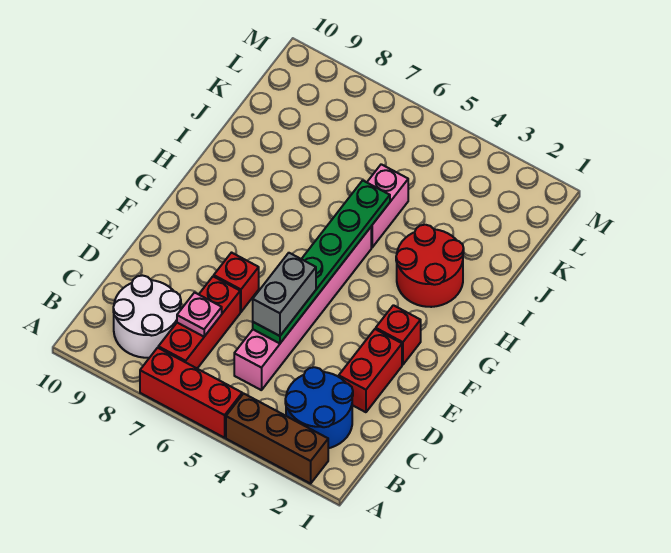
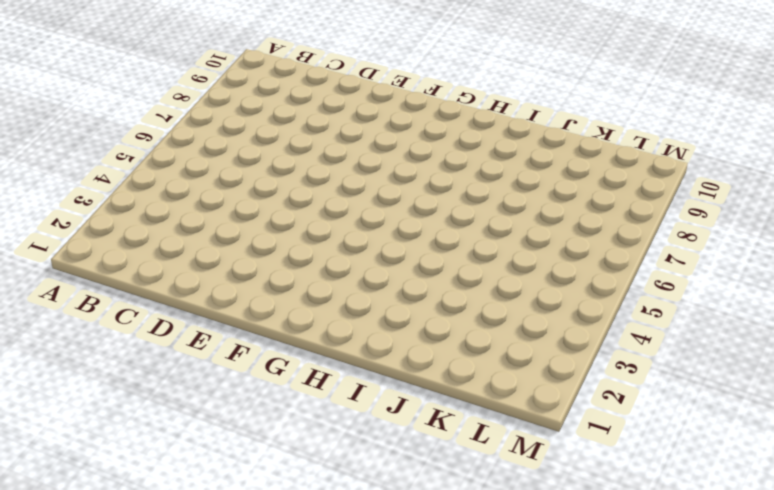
none -> brown brick A2:A4 level 1
none -> red brick A5:A7 level 1
none -> blue round brick B2:C3 level 1

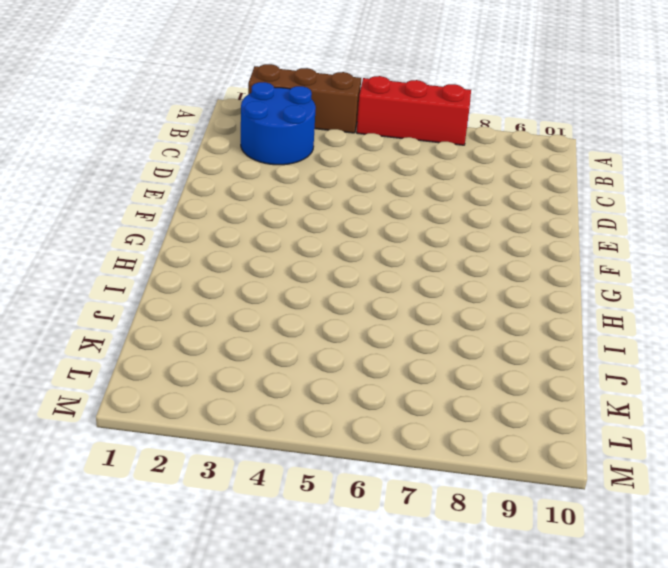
none -> red brick B7:D7 level 1
none -> white round brick B8:C9 level 1
none -> pink brick C5:H5 level 1

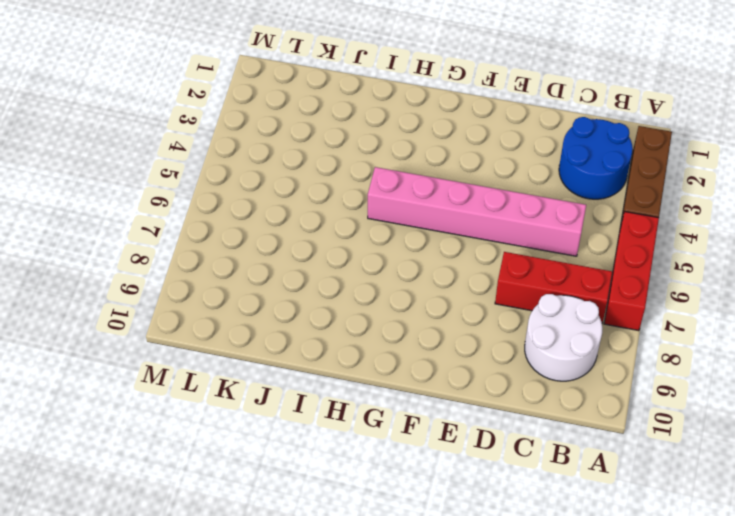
none -> red brick D2:E2 level 1
none -> red brick E7 level 1
none -> red brick F2 level 1

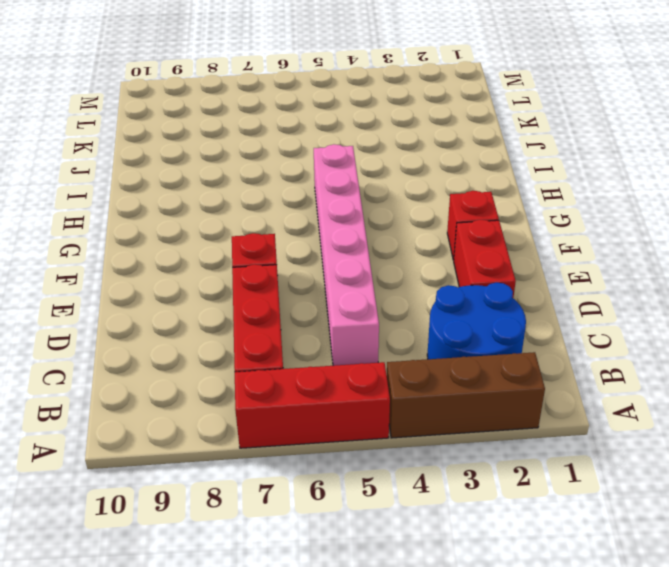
none -> white round brick B8:C9 level 1
none -> red round brick H2:I3 level 1
none -> pink brick I5:J5 level 1

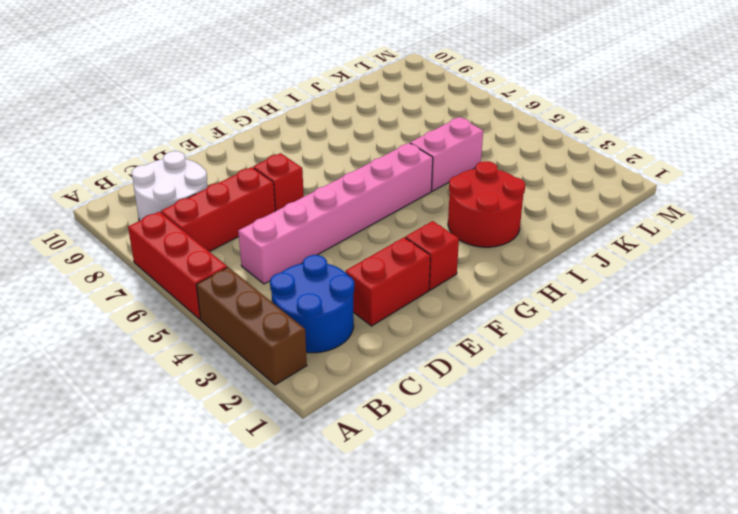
none -> pink plate C7 level 2
none -> green plate D5:I5 level 2
none -> grey brick D5:E5 level 3

